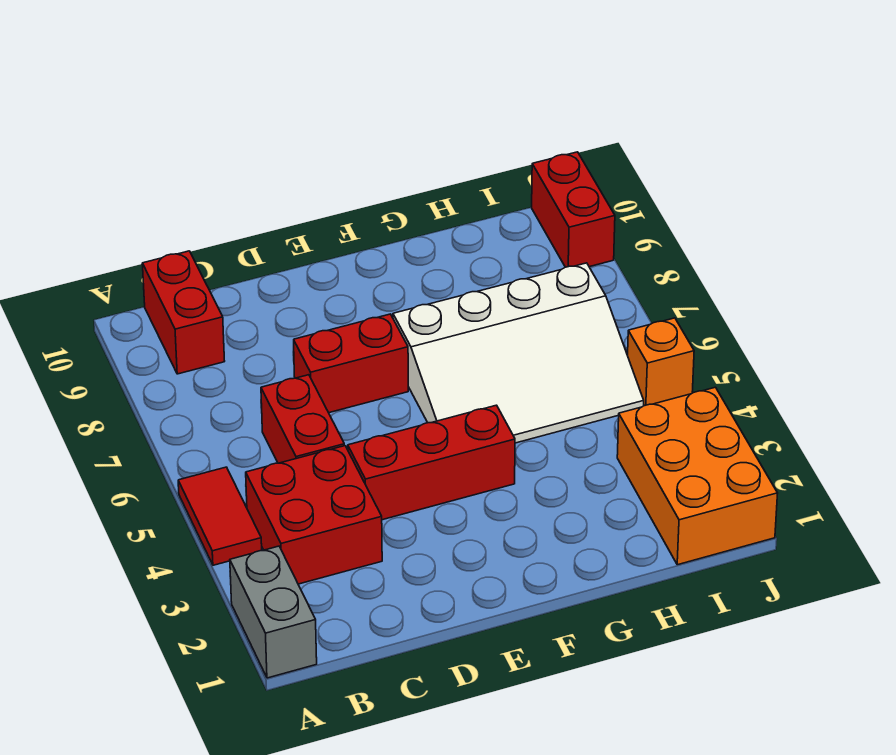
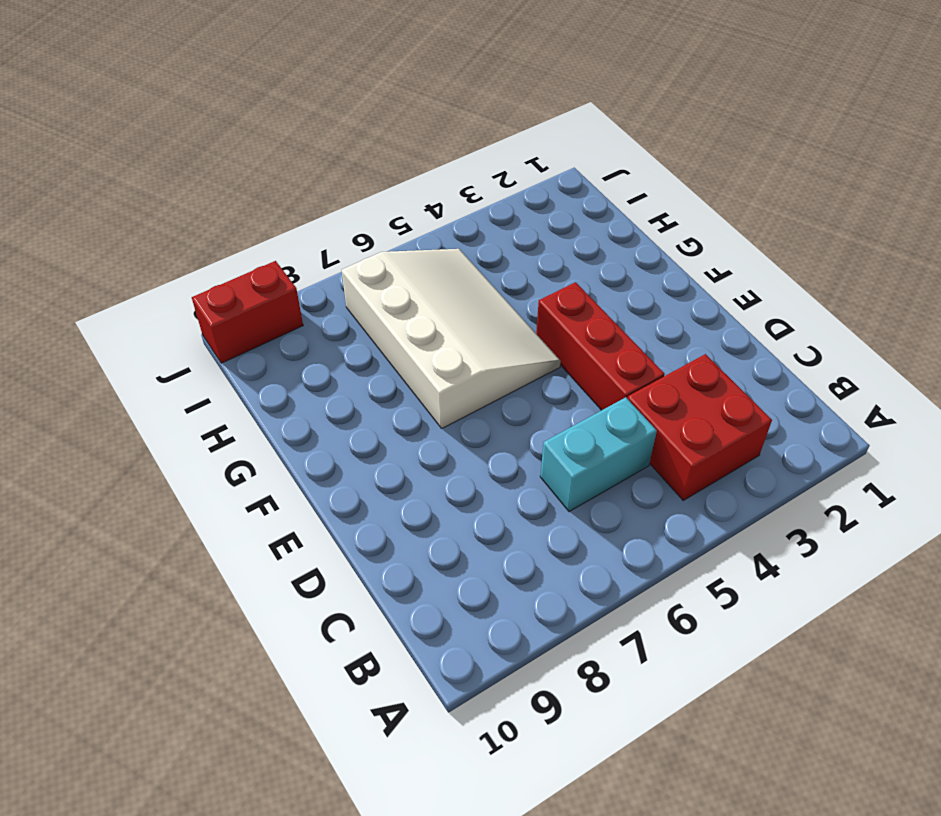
cyan brick C5:C6 level 1 -> red brick C5:C6 level 1
none -> grey brick A1:A2 level 1
none -> red tile A4:A5 level 1

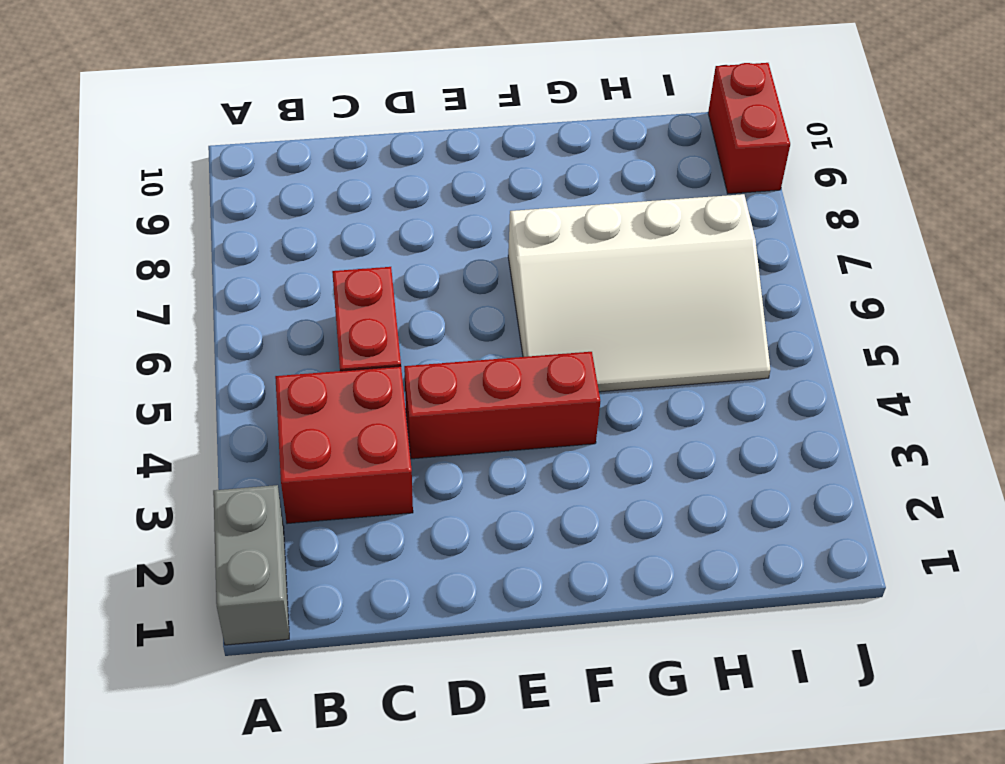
none -> red tile A4:A5 level 1
none -> red brick B9:B10 level 1

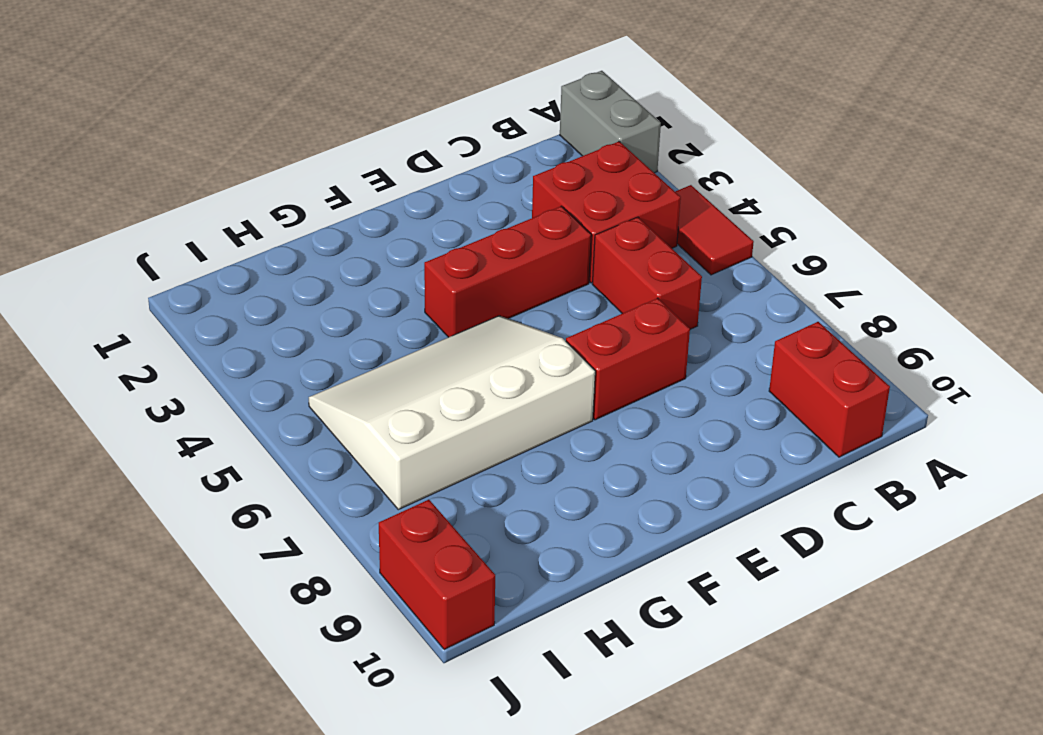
none -> orange brick I1:J3 level 1
none -> orange brick J5 level 1

